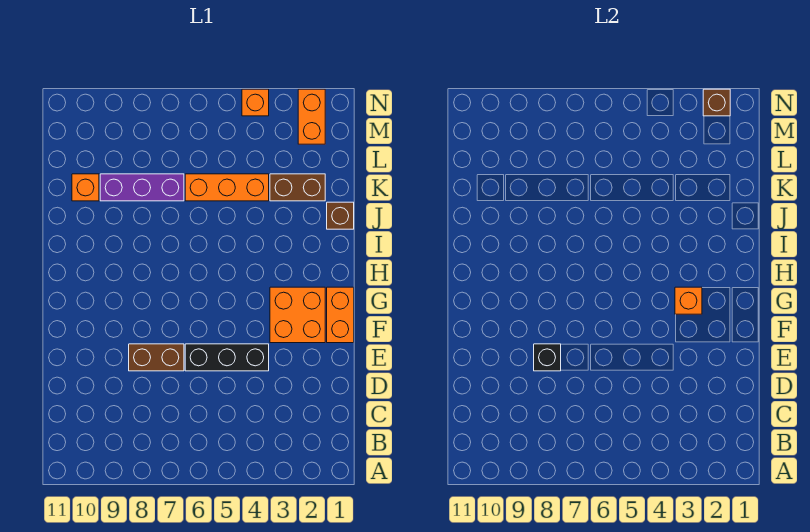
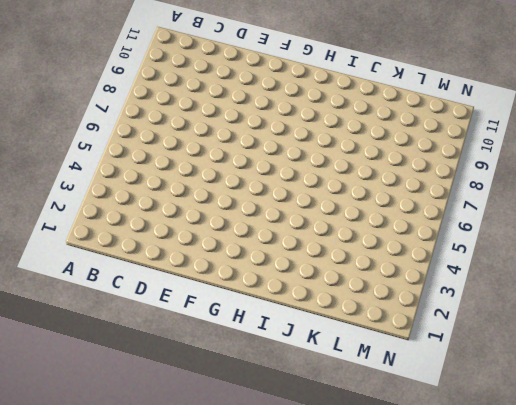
none -> black brick E4:E6 level 1
none -> brown brick E7:E8 level 1
none -> orange brick F1:G1 level 1

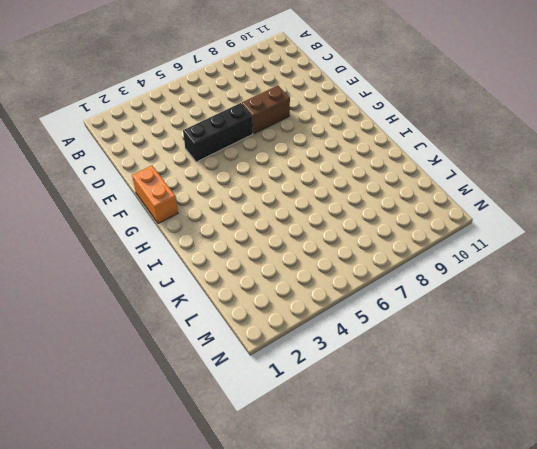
none -> orange brick F2:G3 level 1
none -> brown brick J1 level 1
none -> brown brick K2:K3 level 1

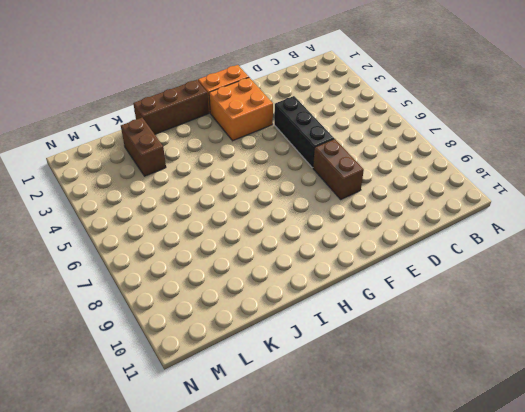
brown brick H1:J1 level 1 -> brown brick J1 level 1
none -> orange brick K4:K6 level 1
none -> purple brick K7:K9 level 1
none -> orange brick K10 level 1

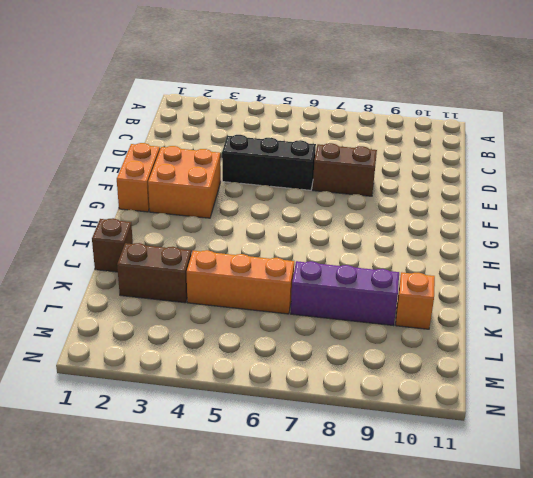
none -> orange brick M2:N2 level 1
none -> orange brick N4 level 1
none -> black brick E8 level 2

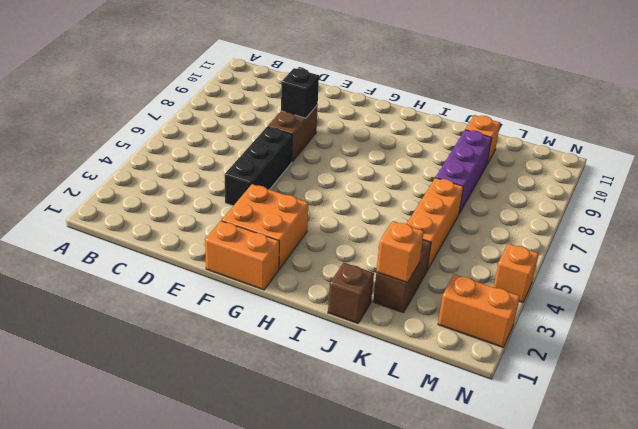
orange brick K2 level 2 -> orange brick G3 level 2
none -> brown brick N2 level 2

